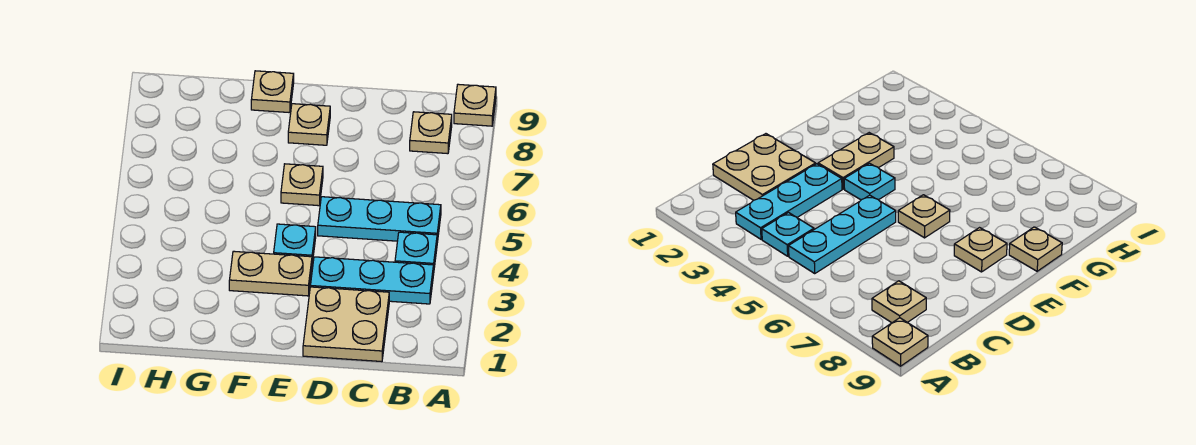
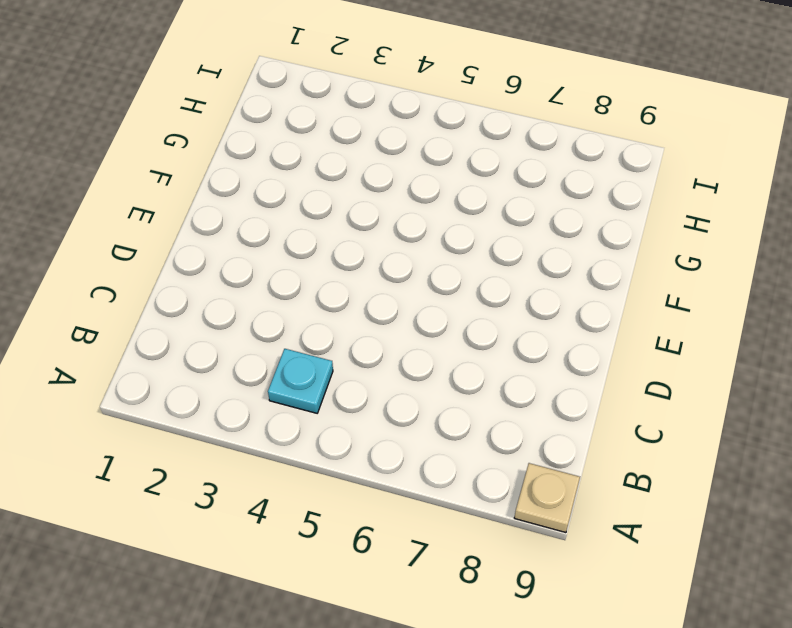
none -> cyan plate B3:D3 level 1
none -> cyan plate B5:D5 level 1

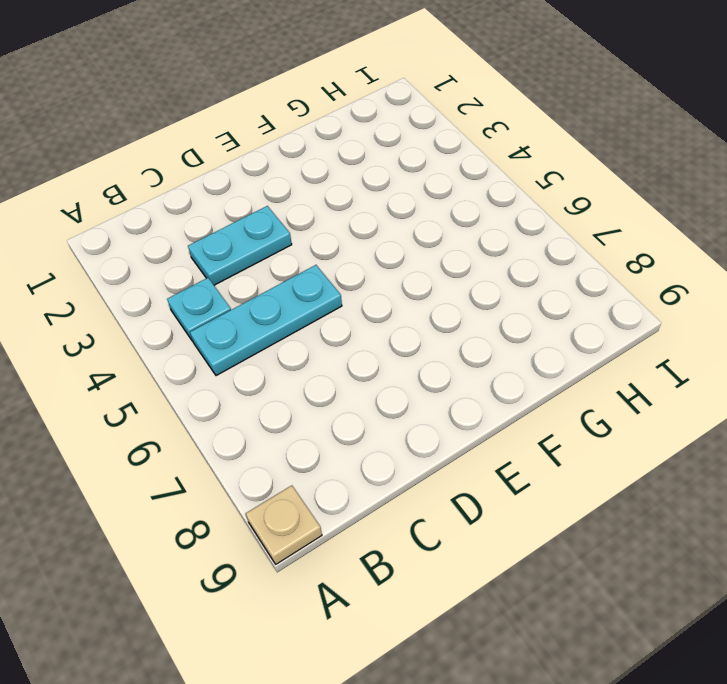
cyan plate C3:D3 level 1 -> cyan plate B3:D3 level 1
none -> tan plate B8 level 1
none -> tan plate C1:D2 level 1

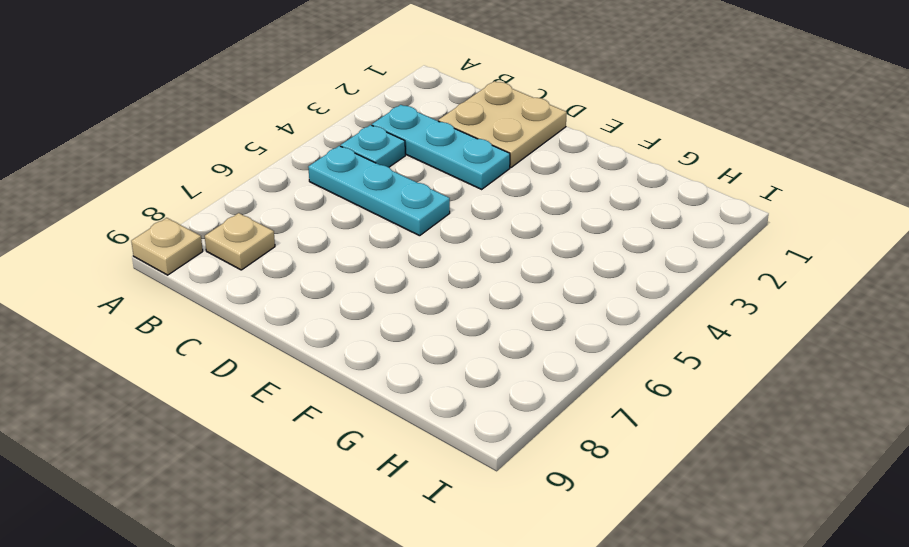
none -> tan plate E3:F3 level 1
none -> cyan plate E4 level 1

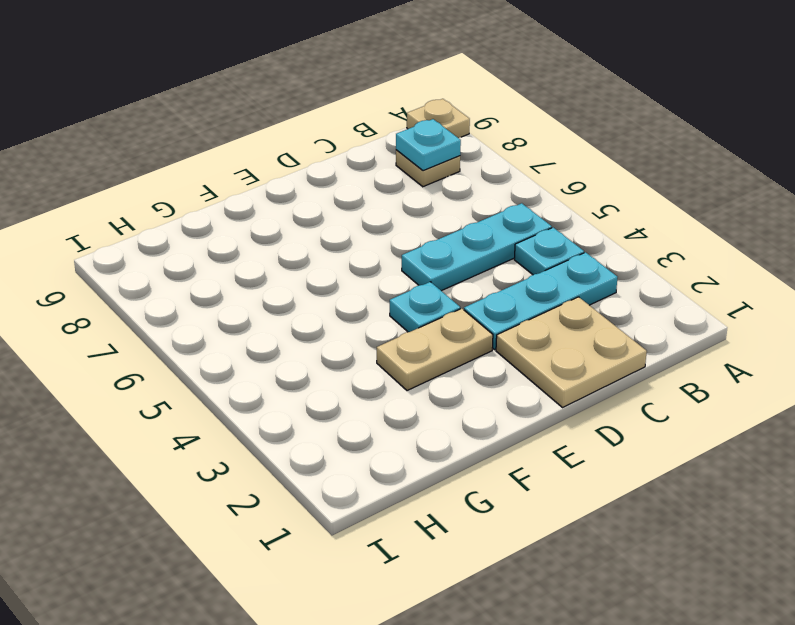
cyan plate B8 level 2 -> none
none -> tan plate E6 level 1
none -> tan plate E8 level 1

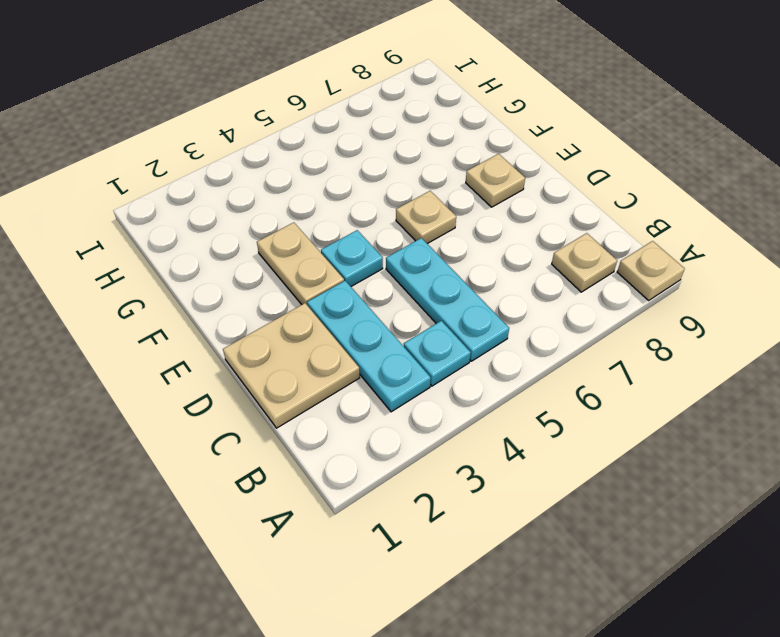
none -> tan plate F9 level 1

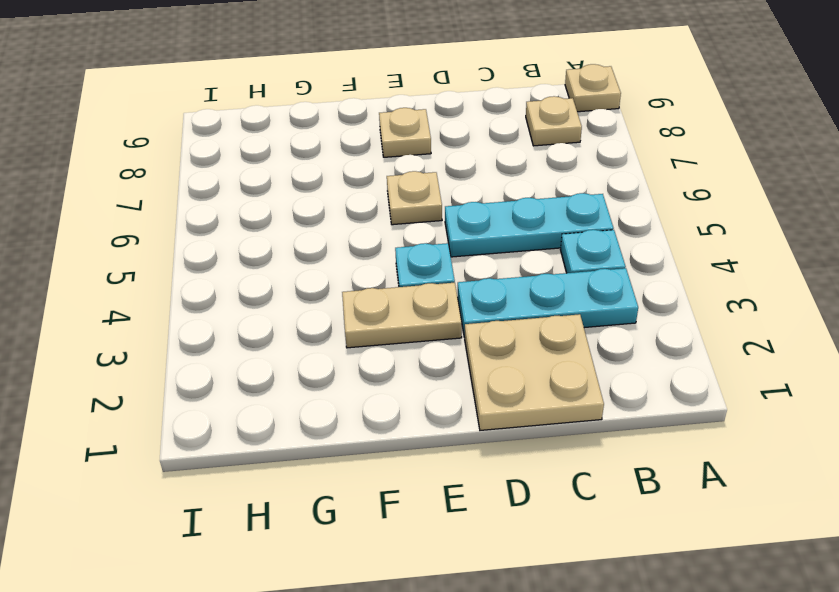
none -> tan plate F9 level 1

